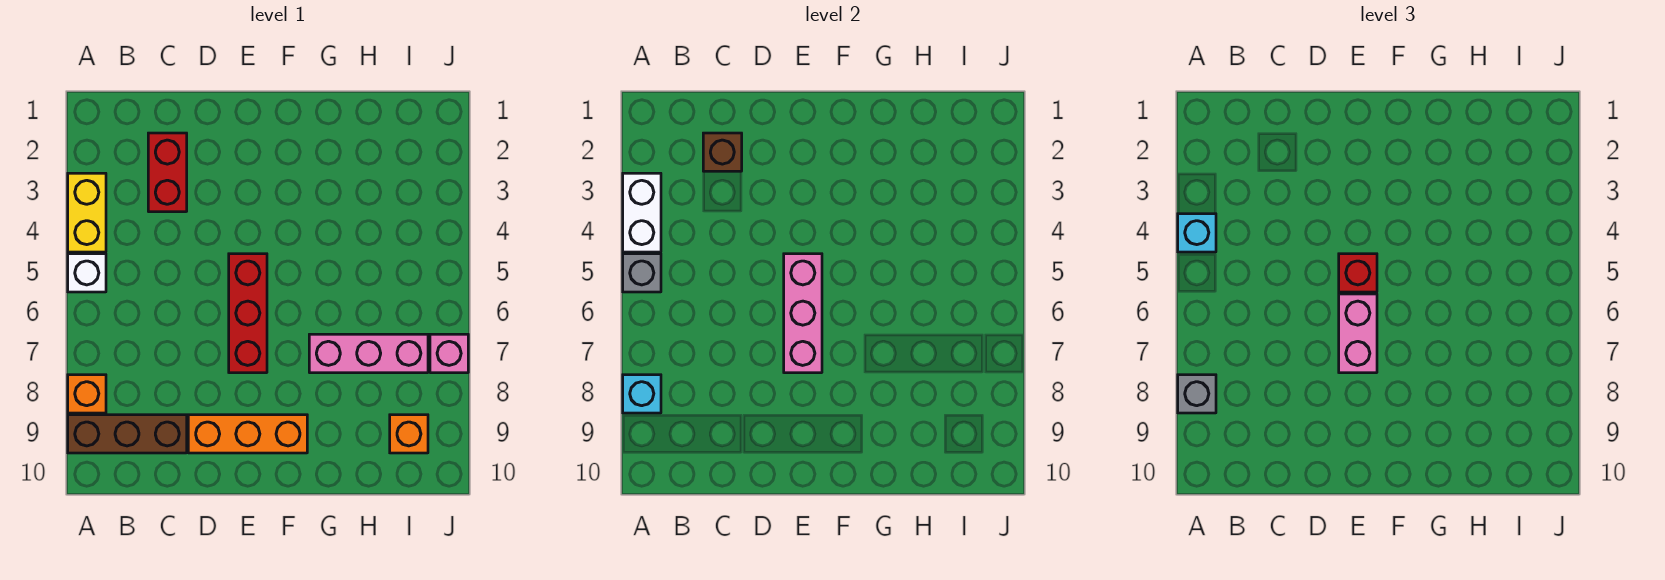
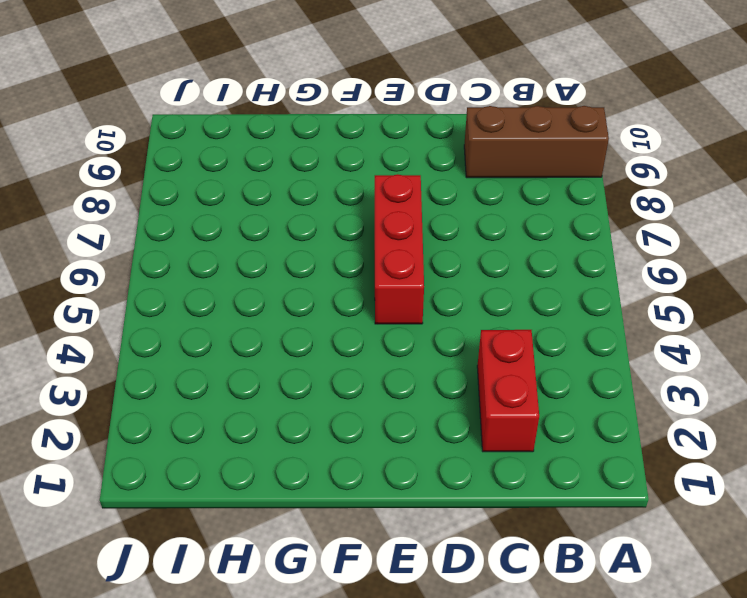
none -> yellow brick A3:A4 level 1
none -> white brick A5 level 1
none -> orange brick A8 level 1

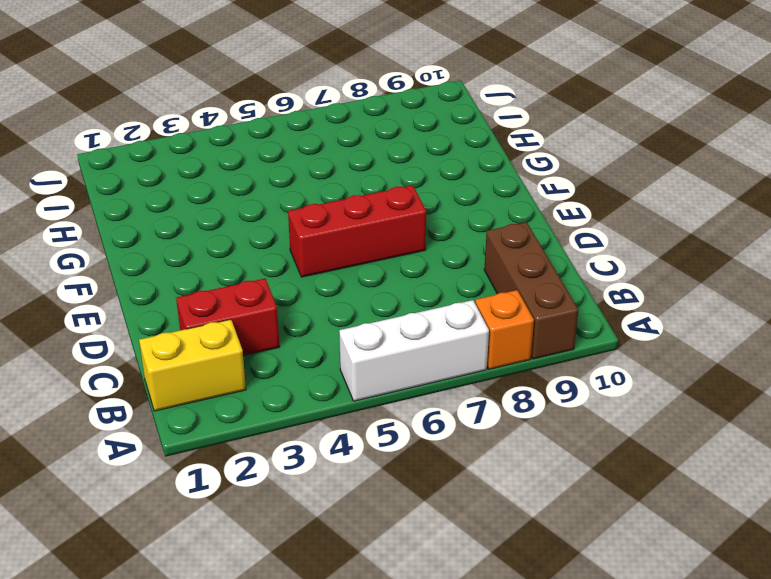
white brick A5:A7 level 1 -> white brick A5 level 1
yellow brick B1:B2 level 1 -> yellow brick A3:A4 level 1
none -> orange brick D9:F9 level 1
none -> pink brick G7:I7 level 1
none -> orange brick I9 level 1

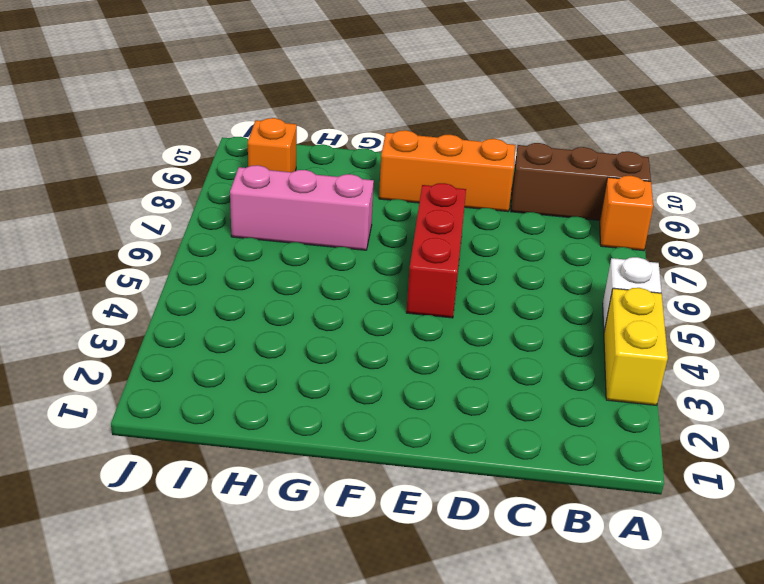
none -> red brick C2:C3 level 1
none -> pink brick J7 level 1
none -> white brick A3:A4 level 2

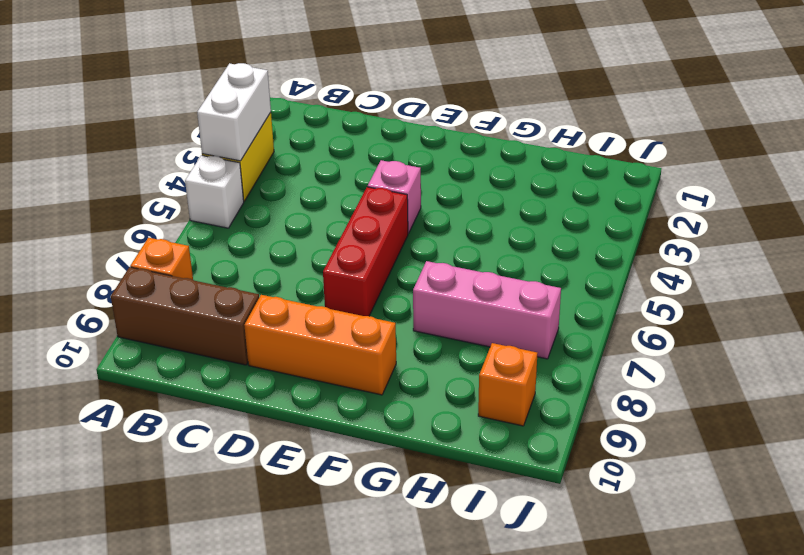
pink brick E4 level 1 -> pink brick J7 level 1
none -> red brick C2:C3 level 1
none -> grey brick A5 level 2
none -> cyan brick A8 level 2

